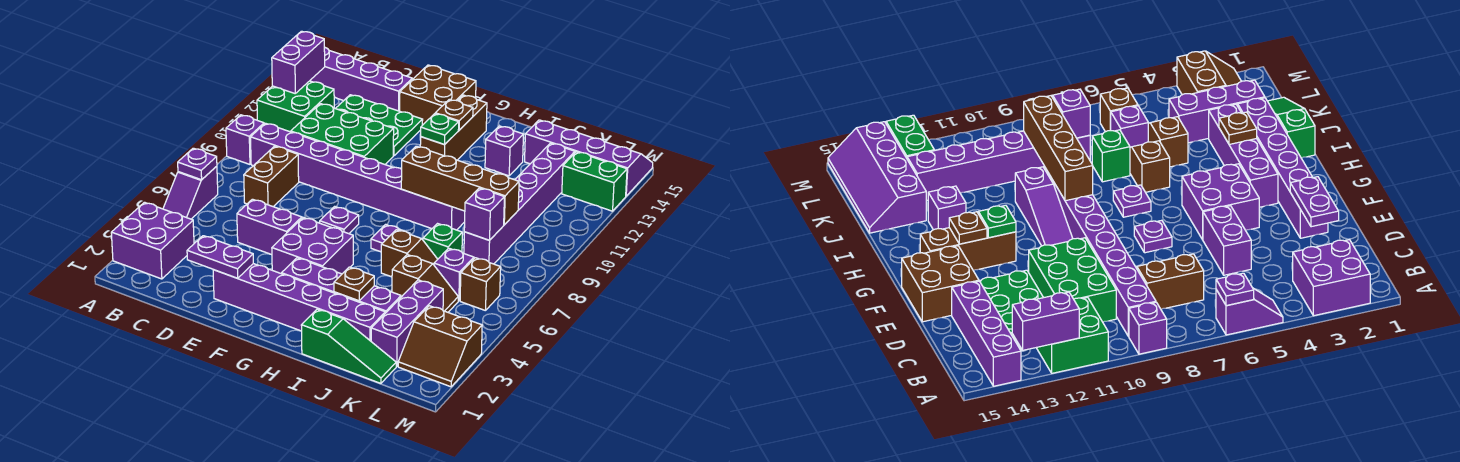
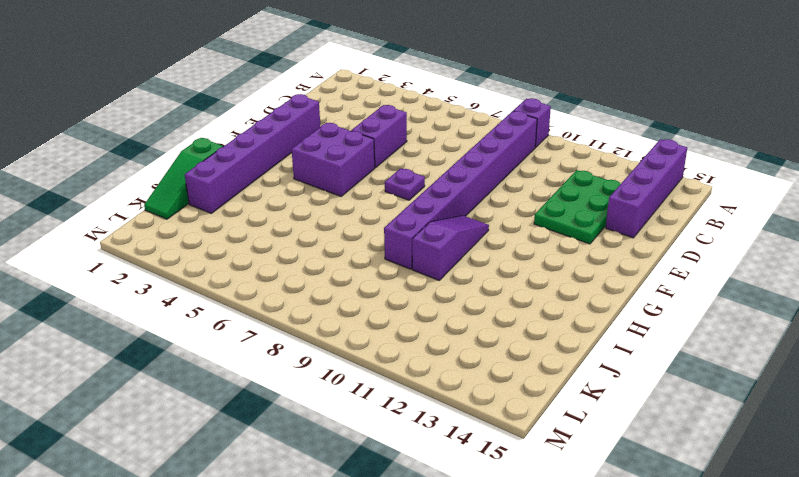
none -> purple brick A2:B3 level 1
none -> purple slope A5:A6 level 1 top 6
none -> green brick A11:B12 level 1
none -> brown brick C7:C8 level 1

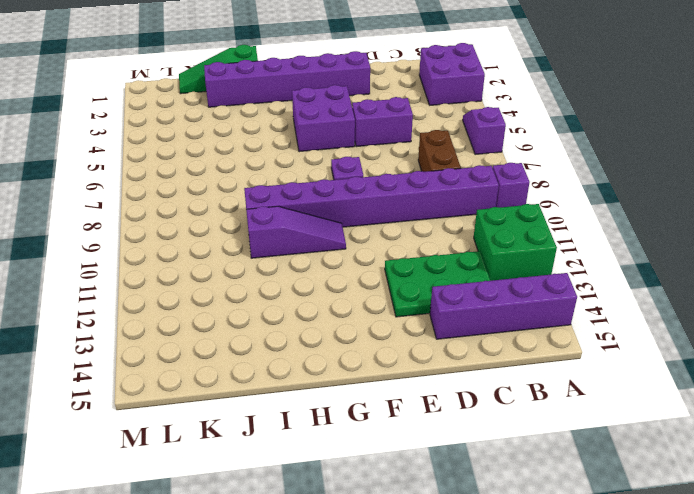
none -> green brick C10:E11 level 1
none -> brown brick E14:F15 level 1
none -> purple brick G3:J3 level 1
none -> brown brick G12:G14 level 1

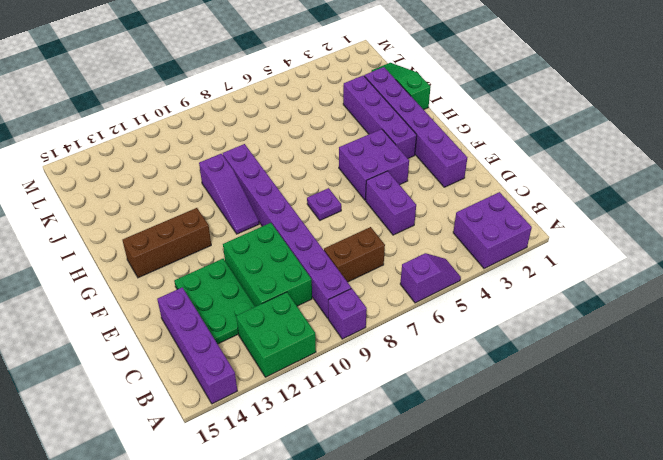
none -> brown brick E14:F15 level 1
none -> purple plate H7 level 1
none -> brown slope I6:J6 level 1 top I
none -> purple brick I13 level 1

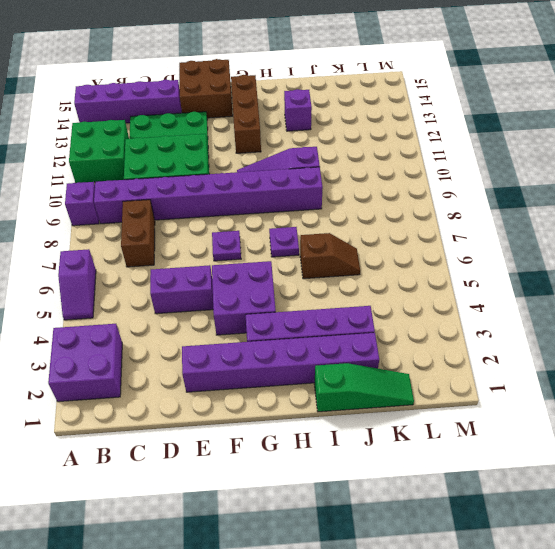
none -> brown slope J5:K5 level 1 top J
none -> green brick J7 level 1
none -> purple slope J14:M15 level 1 top 14
none -> purple brick K2:K4 level 1

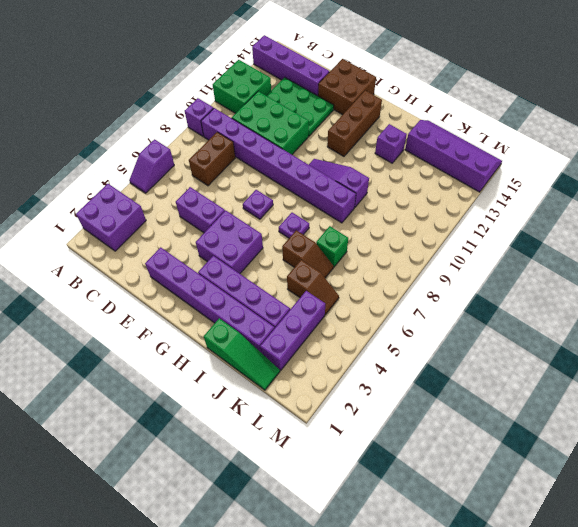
none -> purple brick K6 level 1
none -> purple brick K8:K13 level 1
none -> brown slope L2:M3 level 1 top 3
none -> brown brick L6 level 1

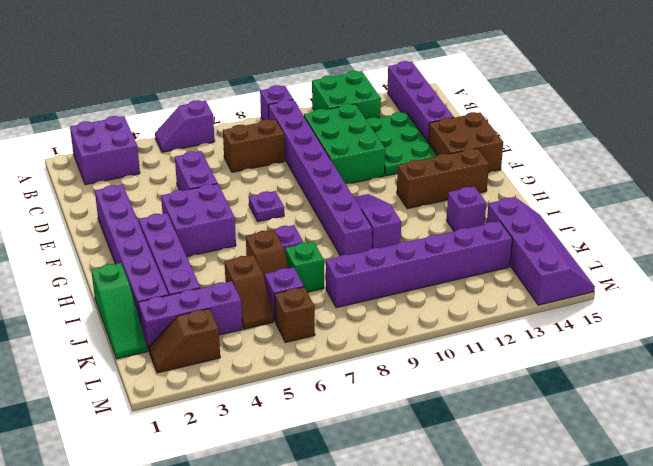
brown slope L2:L3 level 1 top 3 -> brown slope L2:M3 level 1 top 3
none -> green brick L13:M13 level 1
none -> purple plate A6 level 2
none -> purple brick A12:A13 level 2
none -> purple plate D2:E2 level 2

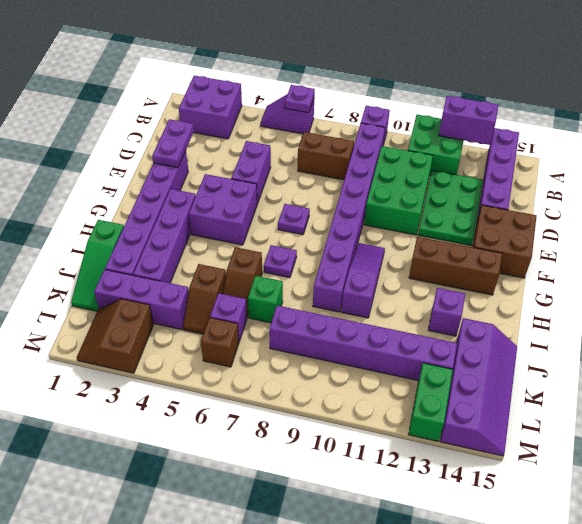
none -> green plate G12 level 2
none -> brown plate G13 level 2
none -> brown brick H9:K9 level 2
none -> brown plate I3 level 2

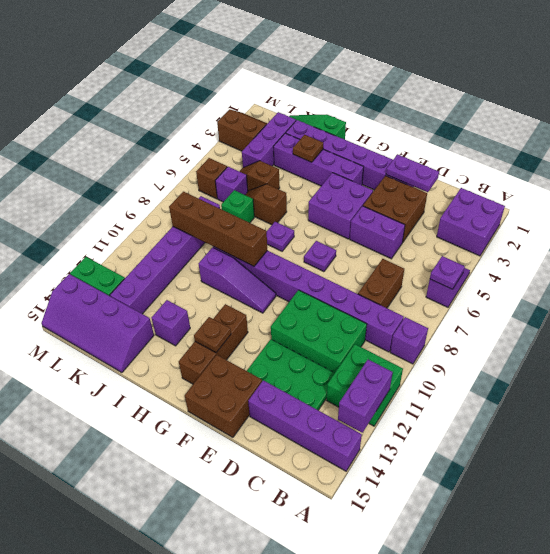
brown brick D3:E4 level 1 -> none
none -> green plate G12 level 2
none -> purple brick K8 level 2

